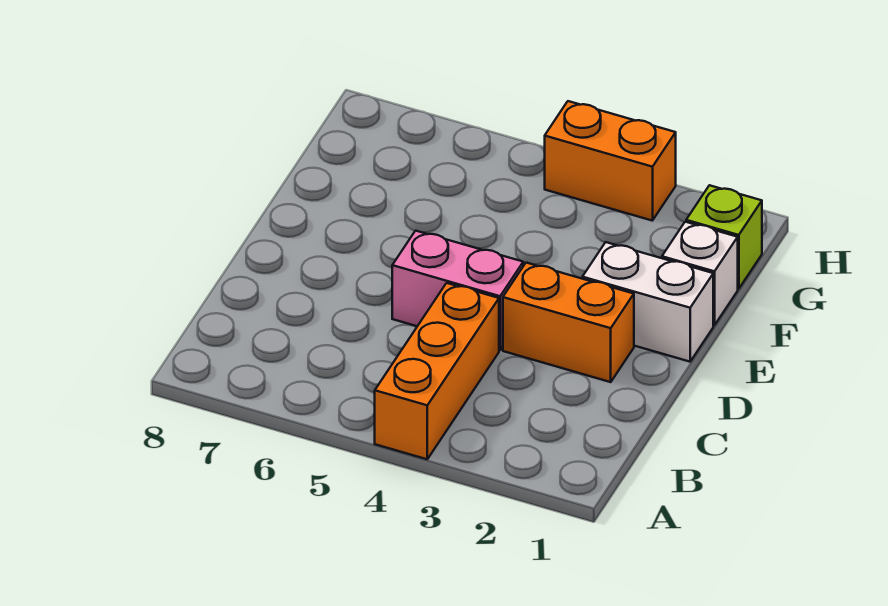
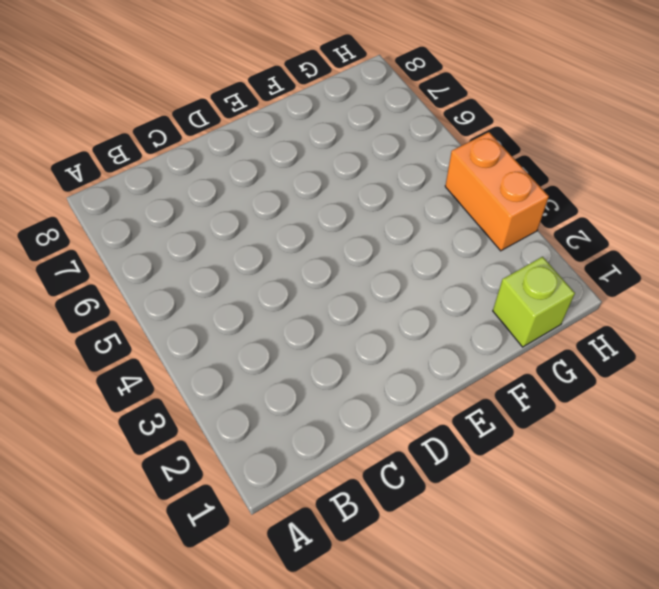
none -> orange brick A4:C4 level 1
none -> orange brick D2:D3 level 1

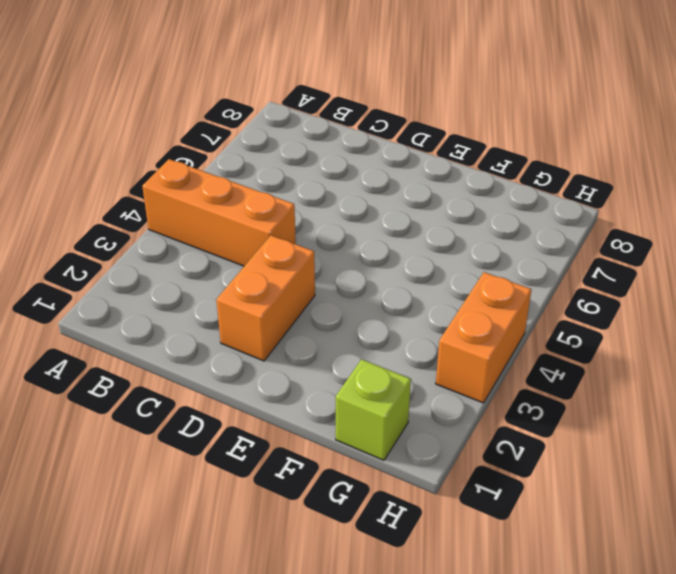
none -> pink brick D4:D5 level 1
none -> white brick E1:E2 level 1

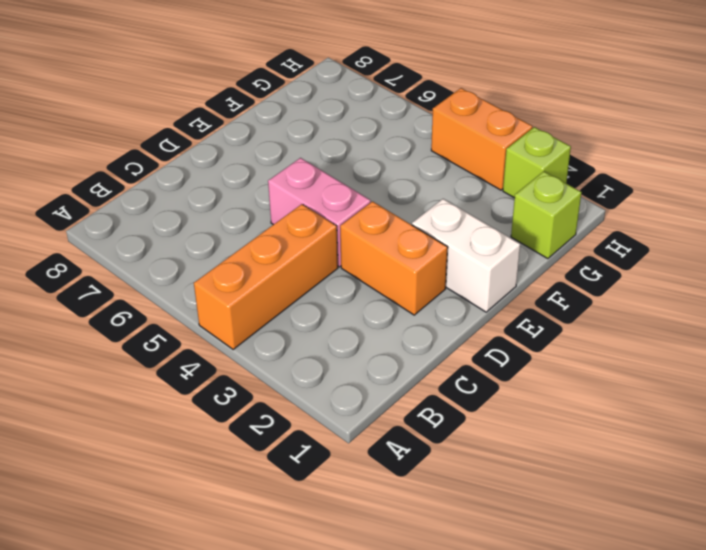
lime brick H2 level 1 -> none
none -> white brick F1 level 1

